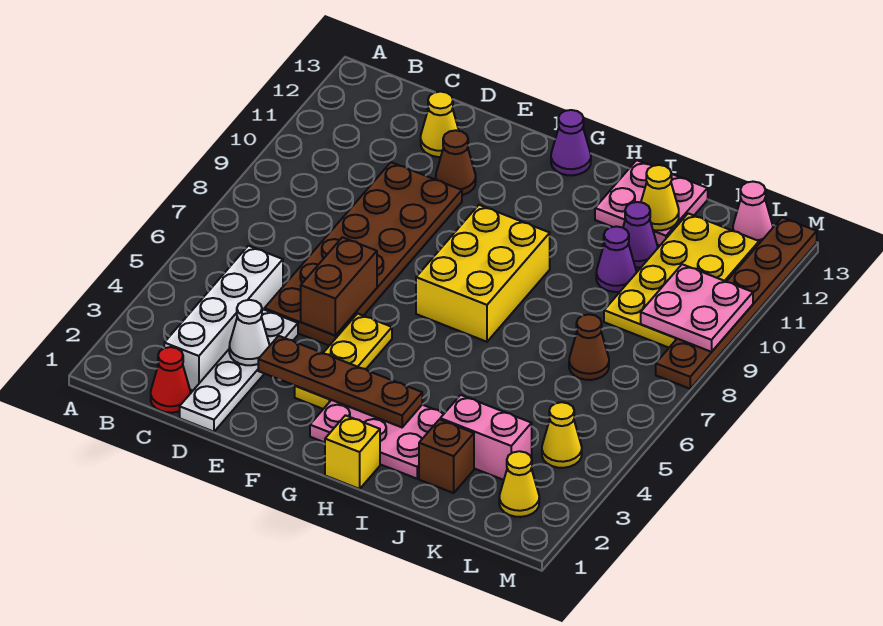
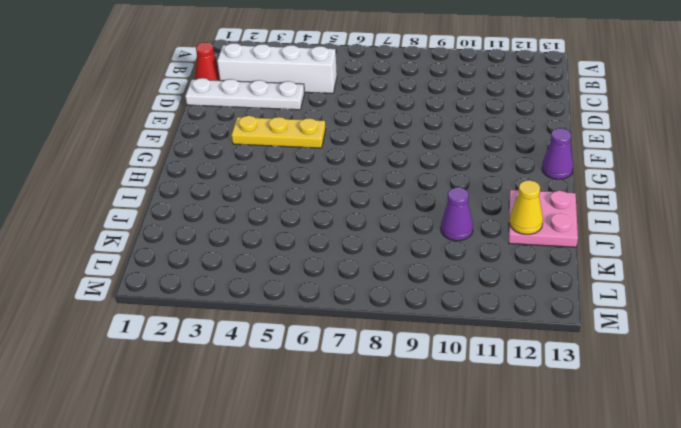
none -> brown plate D5:E10 level 1
none -> yellow cone D12 level 1
none -> brown cone E11 level 1

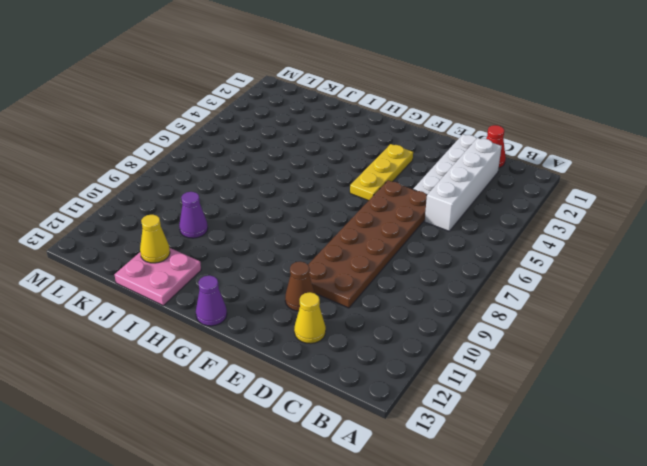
none -> pink plate G2:I3 level 1
none -> yellow brick G7:H9 level 1
none -> yellow brick H1 level 1

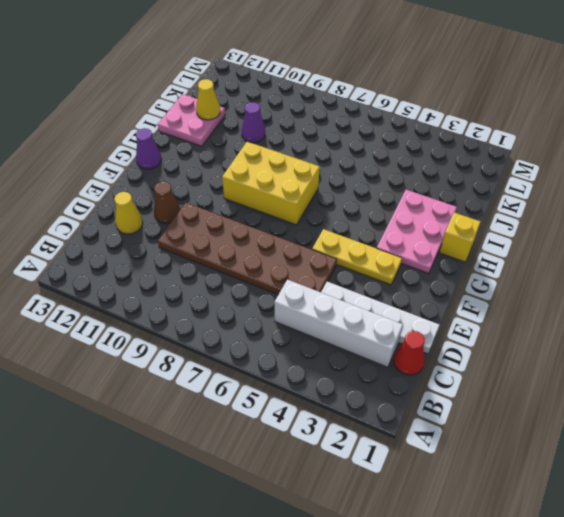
none -> brown brick J2 level 1
none -> pink brick J3:K3 level 1
none -> purple cone J11 level 1

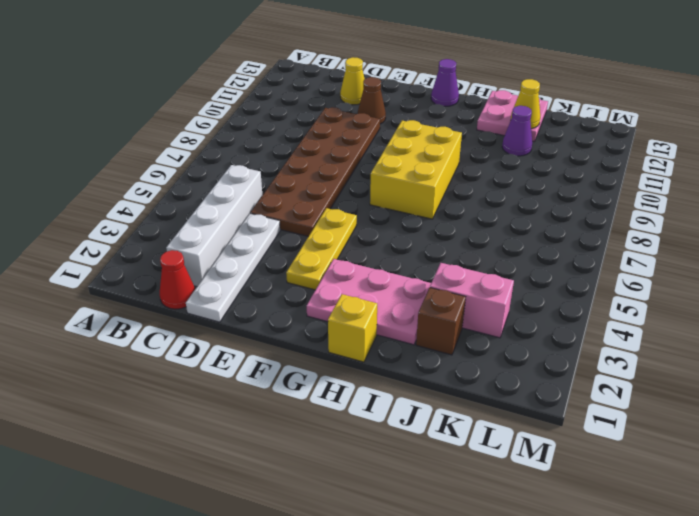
none -> purple cone J10 level 1
none -> brown cone K7 level 1
none -> yellow plate K9:L12 level 1

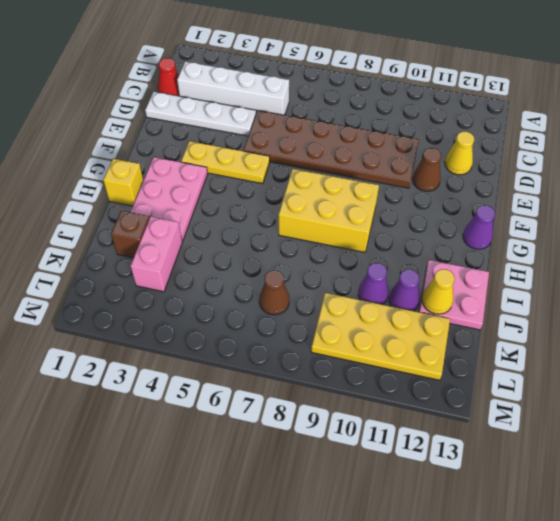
none -> yellow cone L2 level 1
none -> yellow cone L4 level 1
none -> pink cone L13 level 1

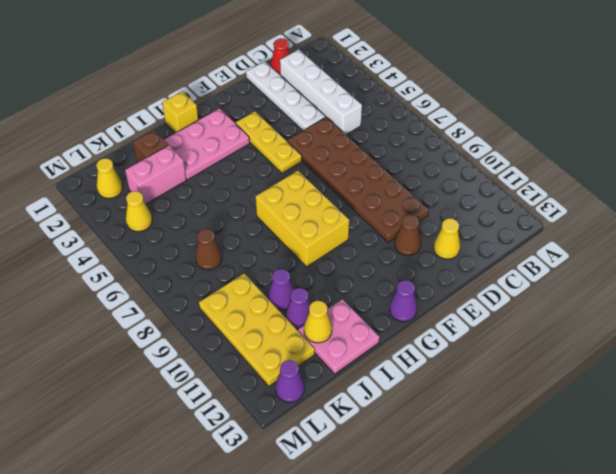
purple cone L13 level 1 -> pink cone L13 level 1
none -> brown plate M8:M13 level 1
none -> white cone D3 level 2
none -> brown plate E3:H3 level 2

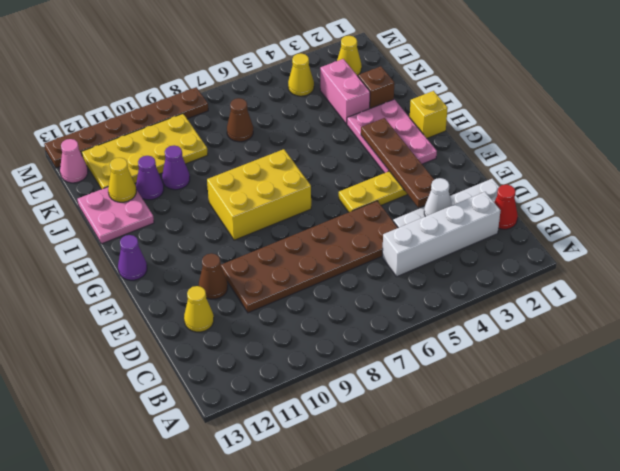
none -> brown brick E5:E6 level 2
none -> pink plate L9:M10 level 2

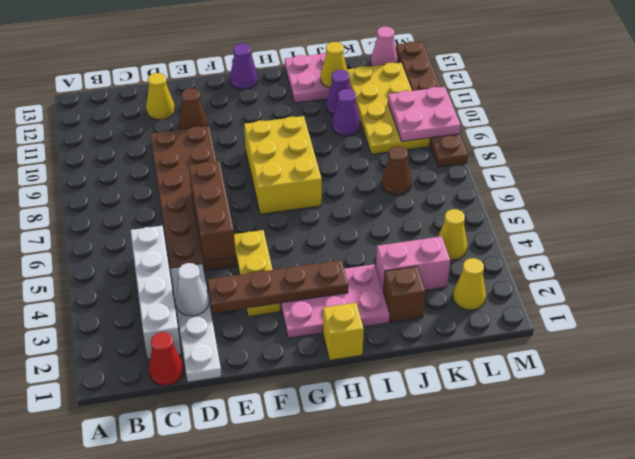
brown brick E5:E7 level 2 -> brown brick E5:E6 level 2

